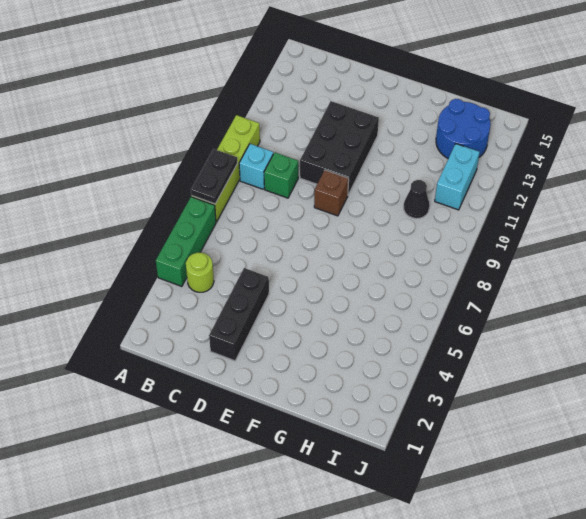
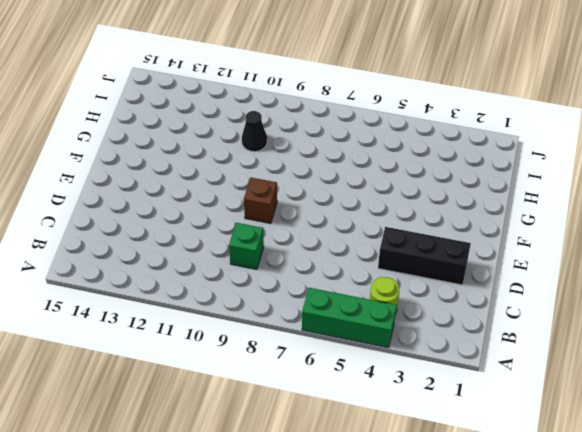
none -> lime brick A7:A10 level 1
none -> cyan brick B9 level 1
none -> black brick D10:E12 level 1

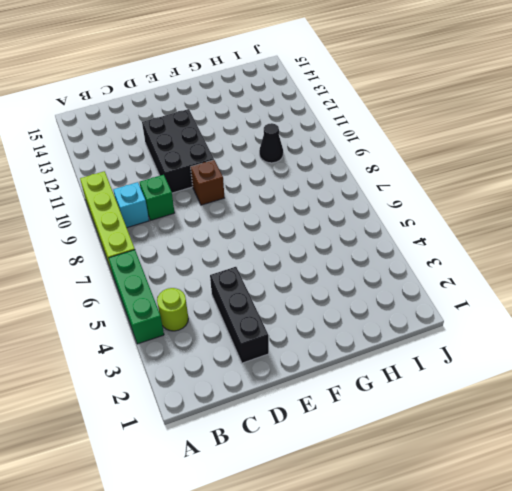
none -> blue round brick H13:I14 level 1
none -> cyan brick I11:I12 level 1
none -> black plate A7:A8 level 2

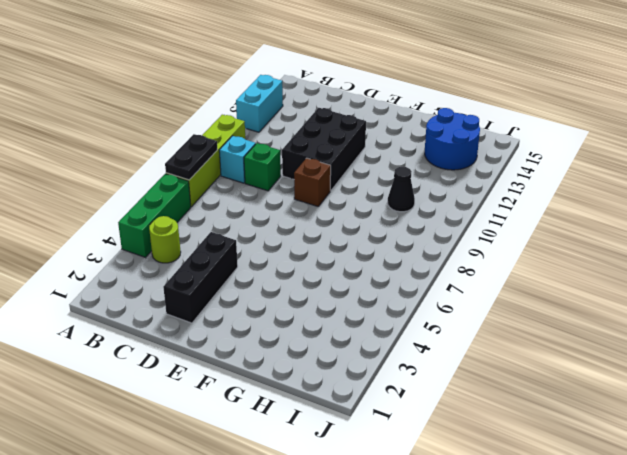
cyan brick A12:A13 level 1 -> cyan brick I11:I12 level 1

